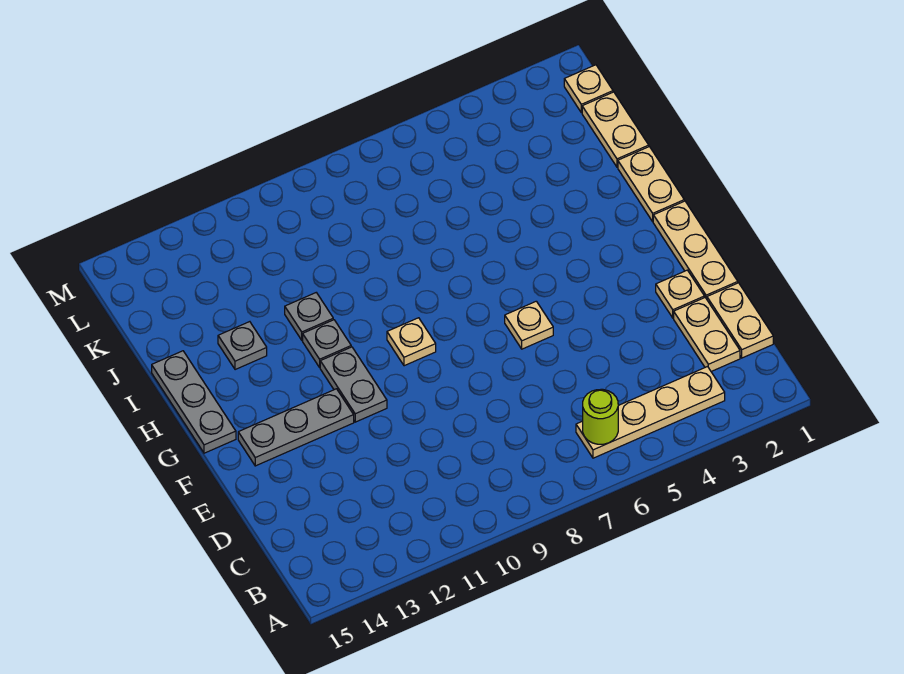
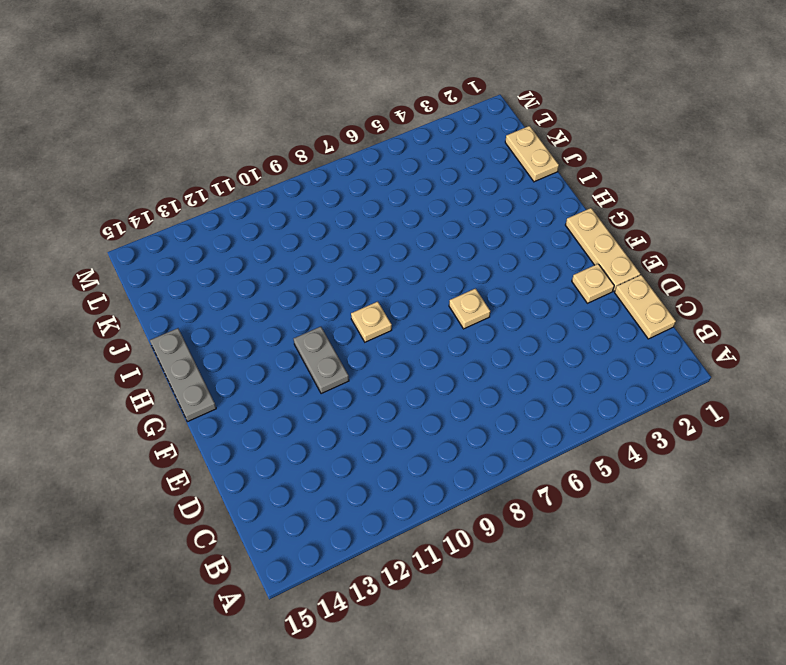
none -> tan plate B3:B6 level 1
none -> tan plate C2:D2 level 1
none -> grey plate F12:F14 level 1

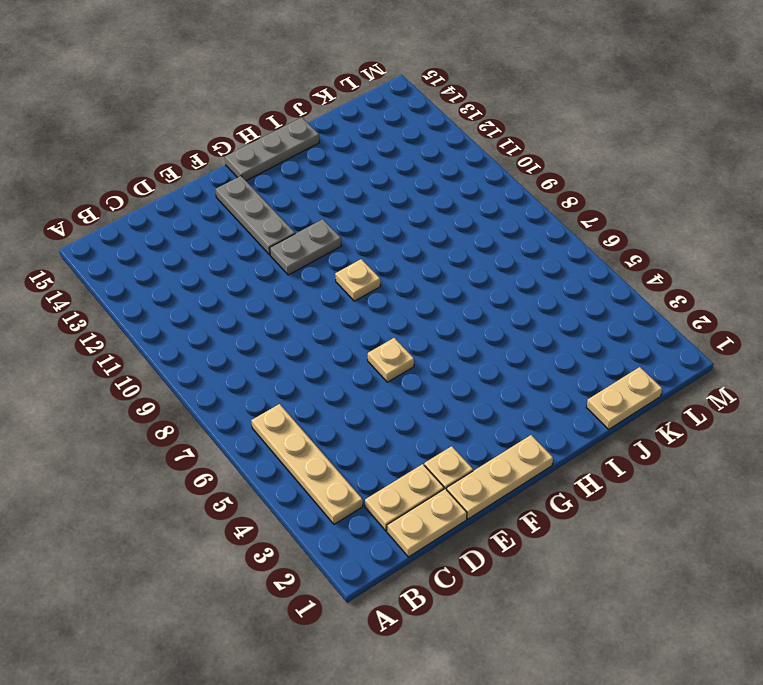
none -> tan plate H1:I1 level 1
none -> grey plate H11 level 1
none -> grey plate I11 level 1

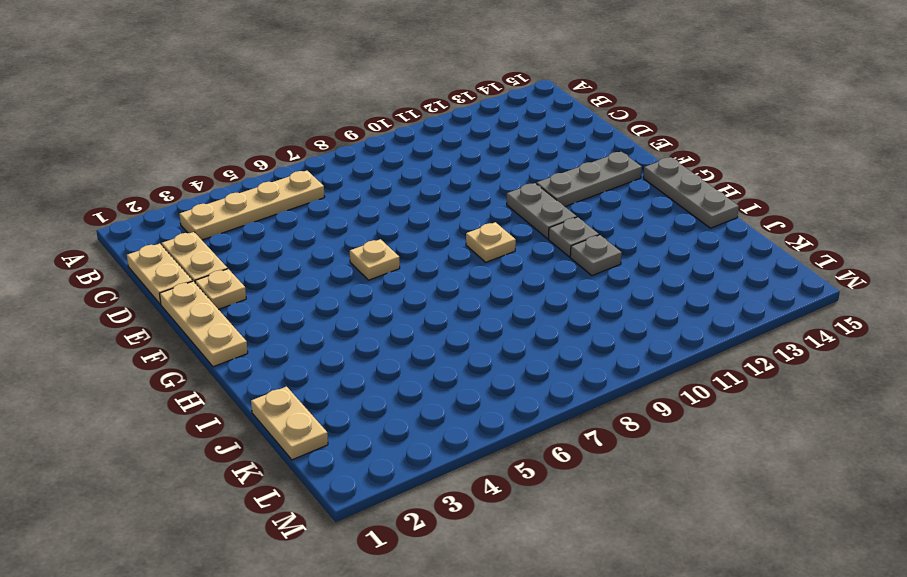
none -> tan plate H1:I1 level 1
none -> grey plate I13 level 1
none -> tan plate L1 level 1

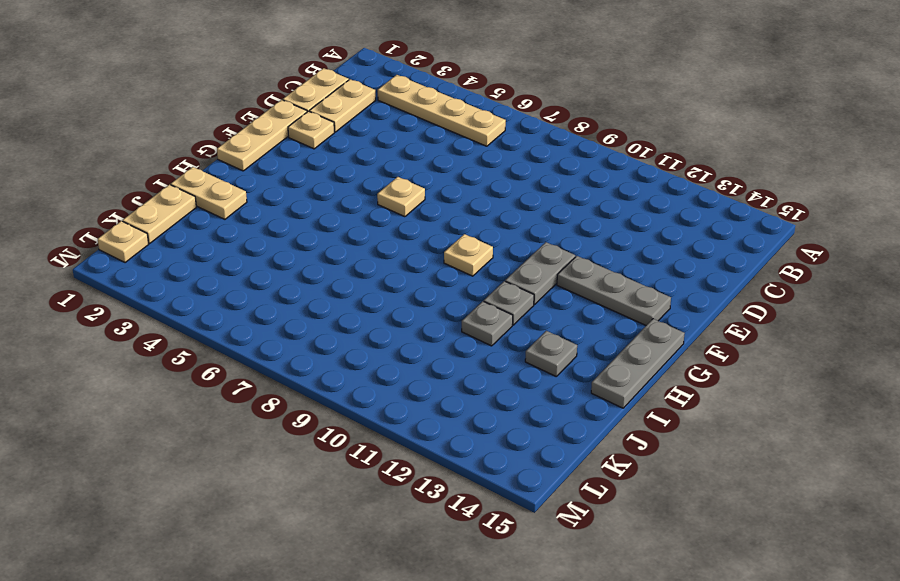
tan plate I1:I2 level 1 -> tan plate H1:I1 level 1
none -> lime round brick B6 level 2

